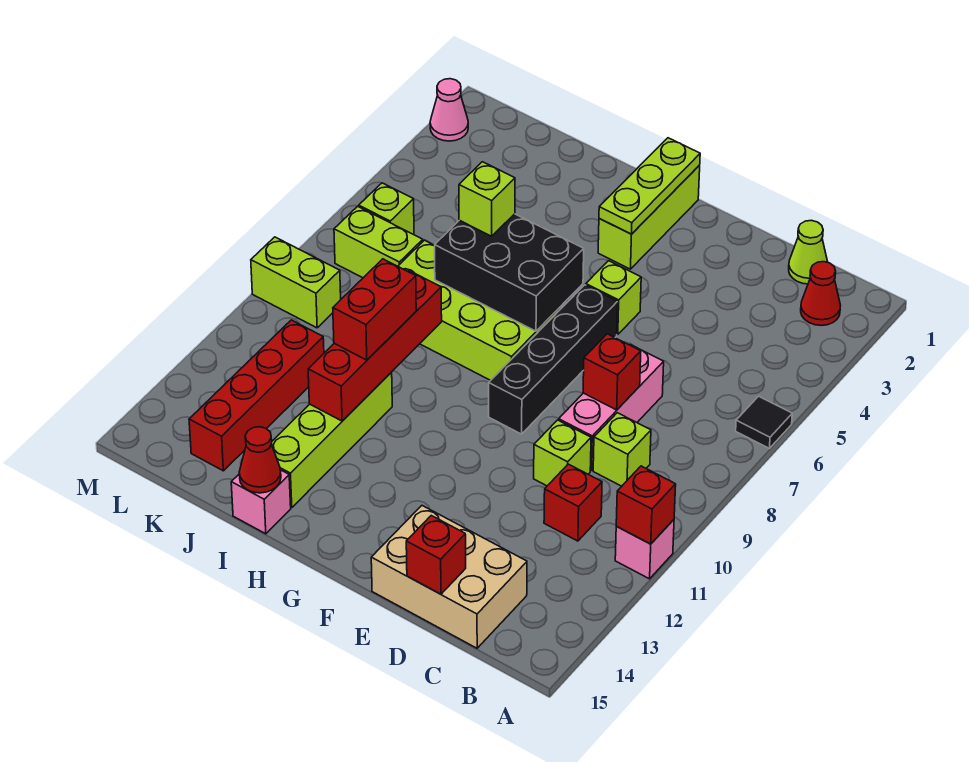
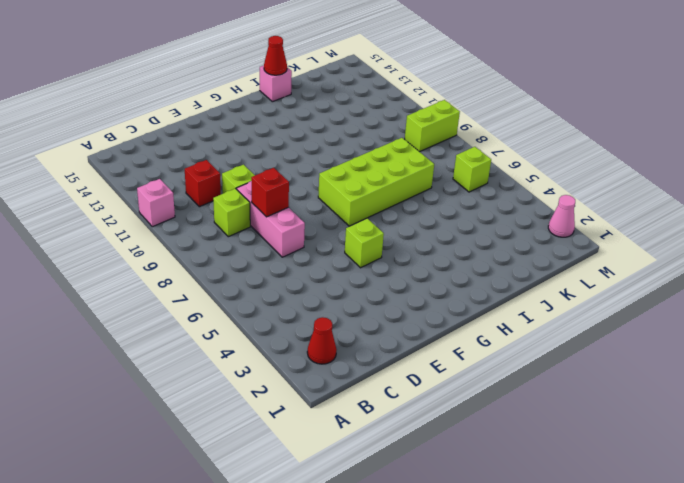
none -> black tile A6 level 1
none -> lime cone C1 level 1
none -> tan brick C14:E15 level 1

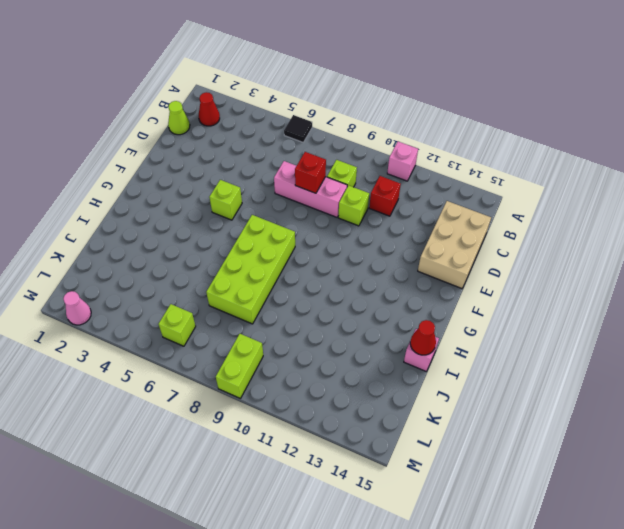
none -> black brick F6:F9 level 1
none -> lime brick G1:G3 level 1
none -> lime brick I11:I14 level 1

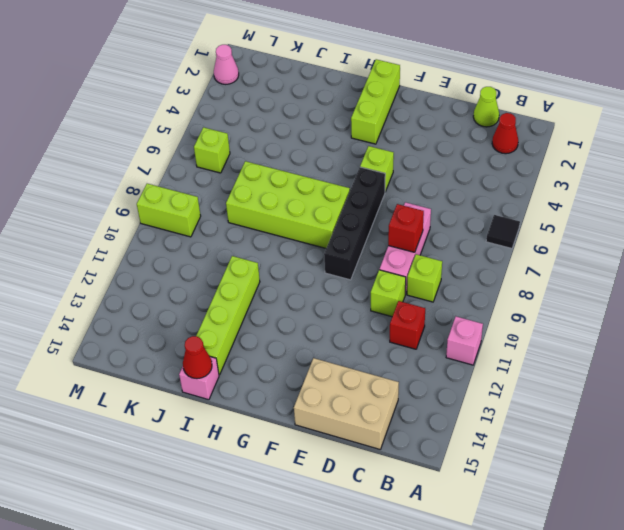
none -> lime brick K7:L7 level 1
none -> red brick K11:K14 level 1
none -> red brick A11 level 2

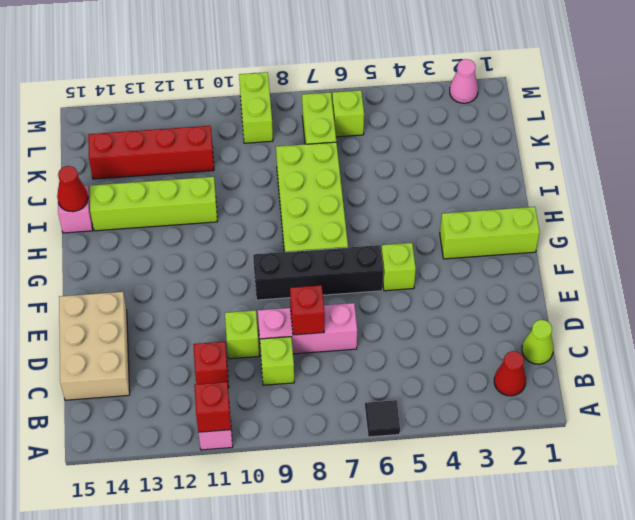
none -> red brick D15 level 2
none -> lime plate G1:G3 level 2
none -> black brick G6:I7 level 2

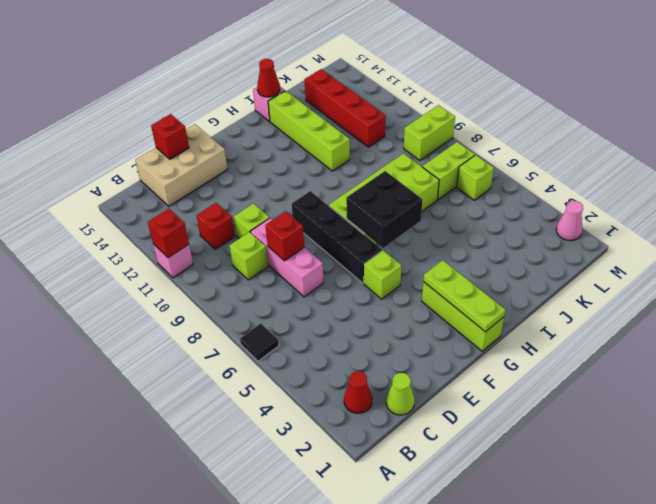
black brick G6:H7 level 2 -> black brick G6:I7 level 2
none -> red brick I9:I12 level 2
none -> lime brick I6 level 3
none -> red brick I10:I11 level 3

